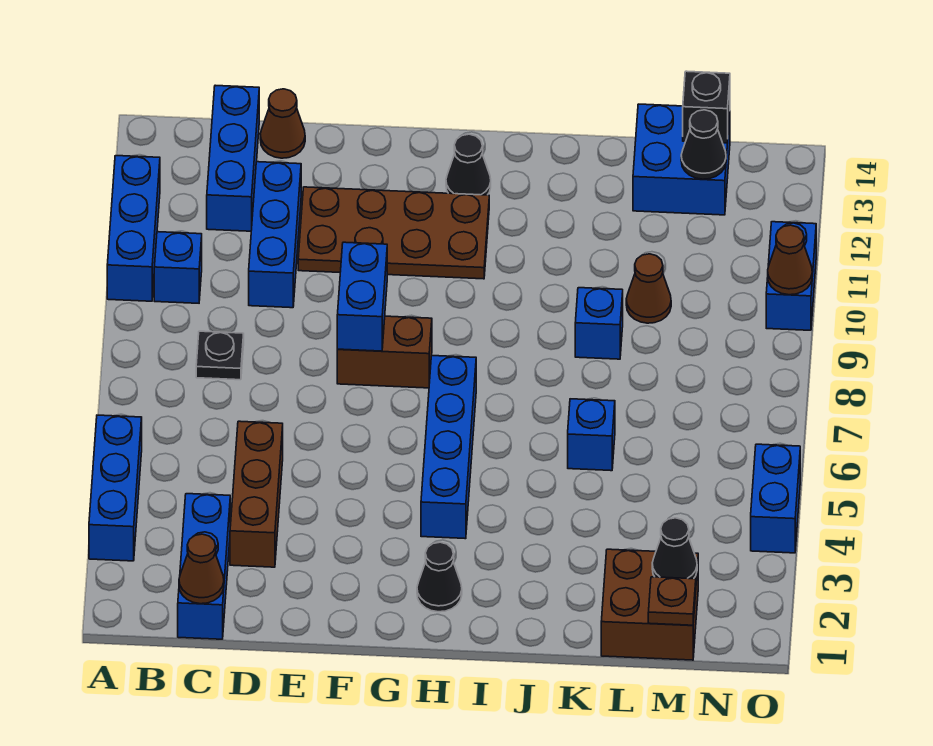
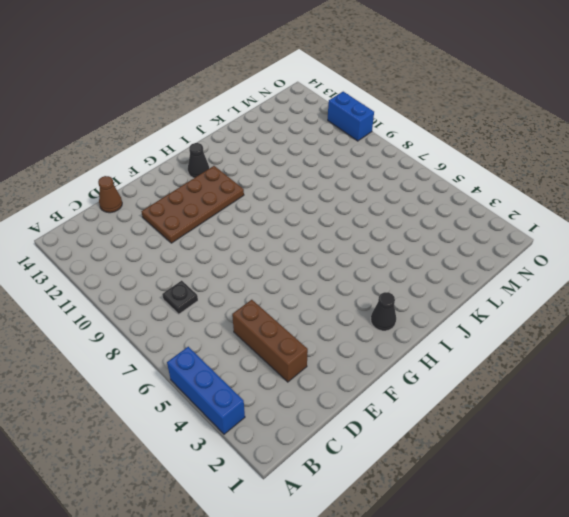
none -> blue brick A10:A12 level 1
none -> blue brick B10 level 1
none -> blue brick C1:C3 level 1

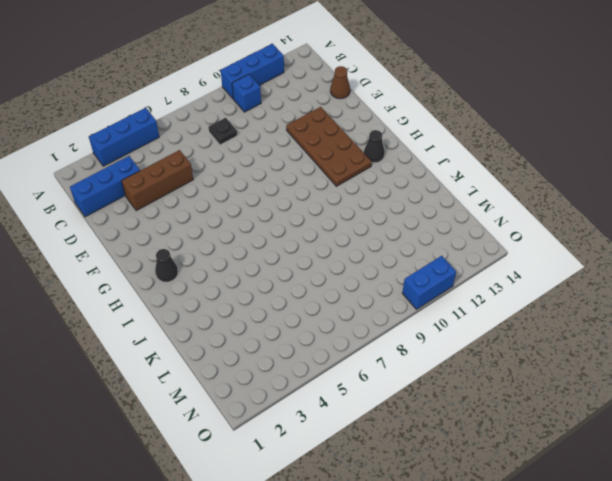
none -> blue brick C12:C14 level 1
none -> blue brick D10:D12 level 1
none -> brown brick F8:G8 level 1

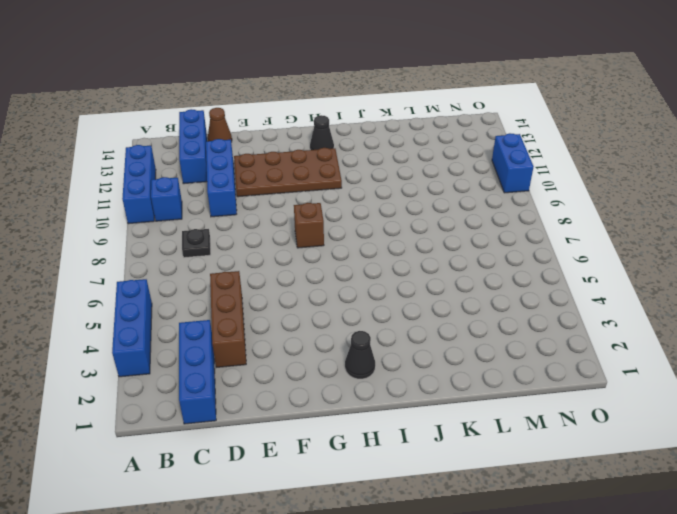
brown brick G8 level 1 -> brown brick F8:G8 level 1
none -> blue brick H4:H7 level 1
none -> blue brick K6 level 1
none -> blue brick K9 level 1

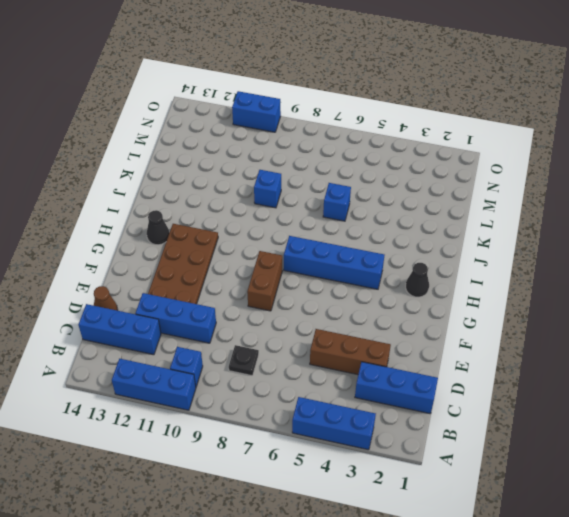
none -> brown brick L1:M2 level 1
none -> brown cone L10 level 1
none -> blue brick L13:M14 level 1

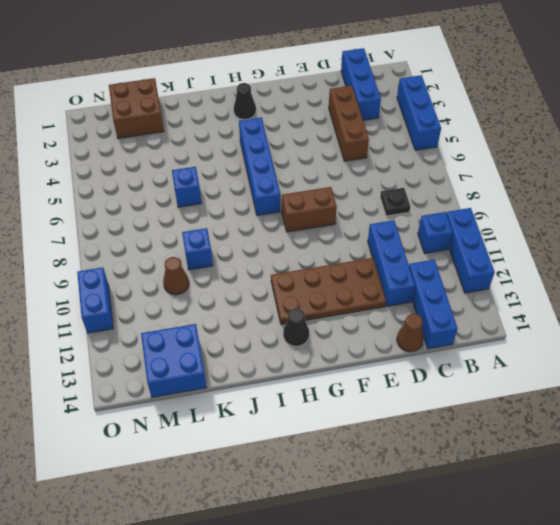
none -> blue brick O4:O5 level 1
none -> brown cone C1 level 2
none -> blue brick F8:F9 level 2

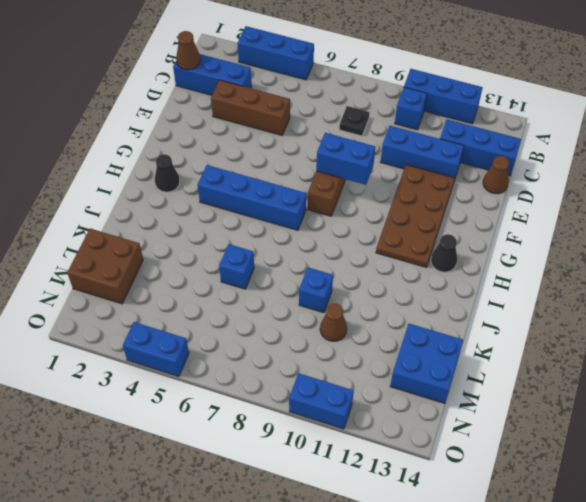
none -> brown plate M1 level 2
none -> black cone M2 level 2
none -> black cone M13 level 2

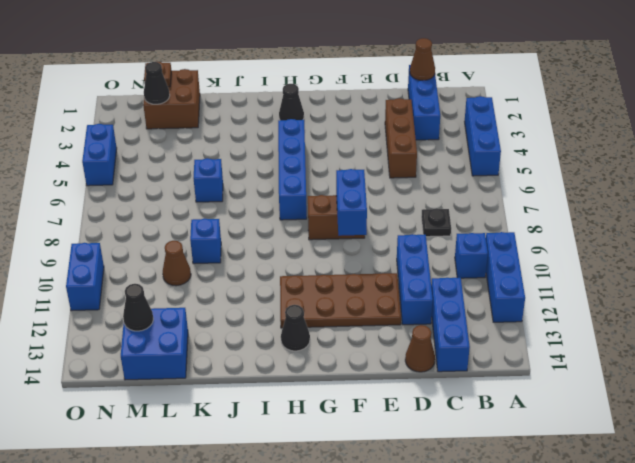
none -> black brick M14 level 2
none -> brown cone O10 level 2

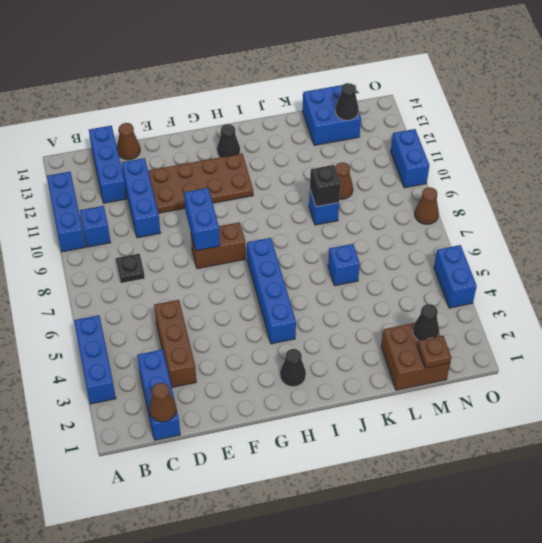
black brick K9 level 2 -> black brick M14 level 2
brown cone O8 level 1 -> brown cone O10 level 2

